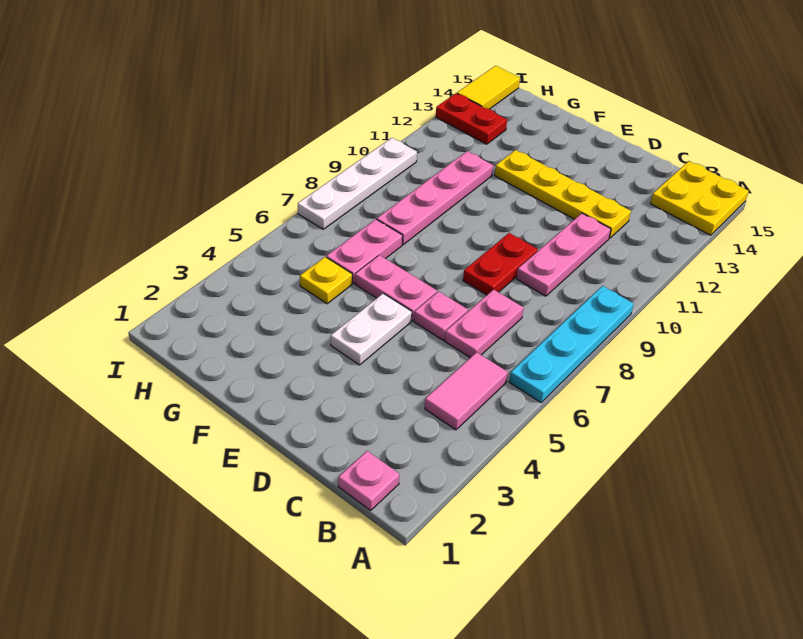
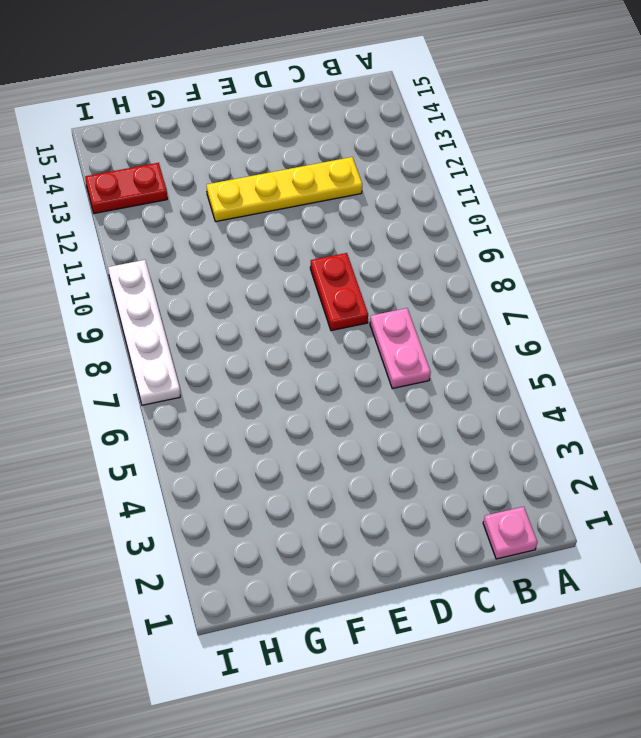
none -> cyan plate A6:A9 level 1
none -> yellow plate A14:B15 level 1
none -> pink tile B4:B5 level 1

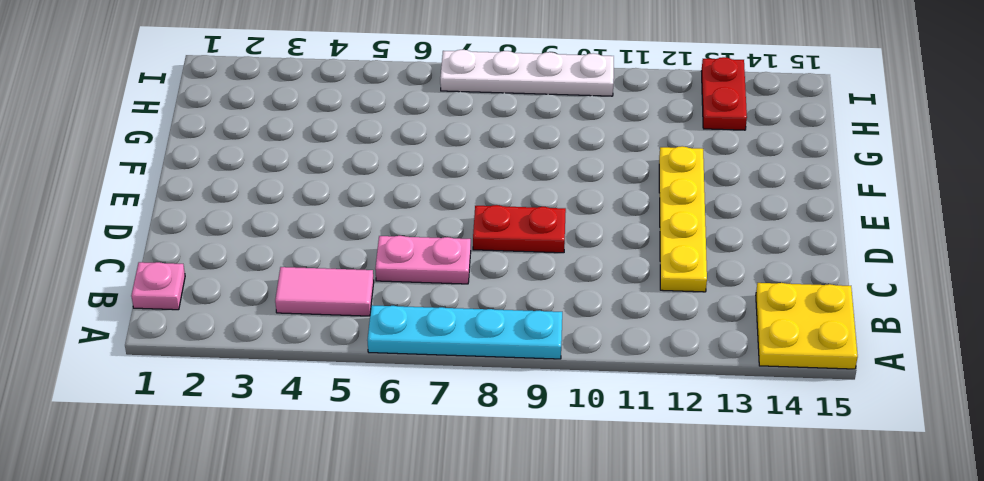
none -> pink plate C9:C11 level 1
none -> pink plate D6 level 1
none -> white plate E4:E5 level 1

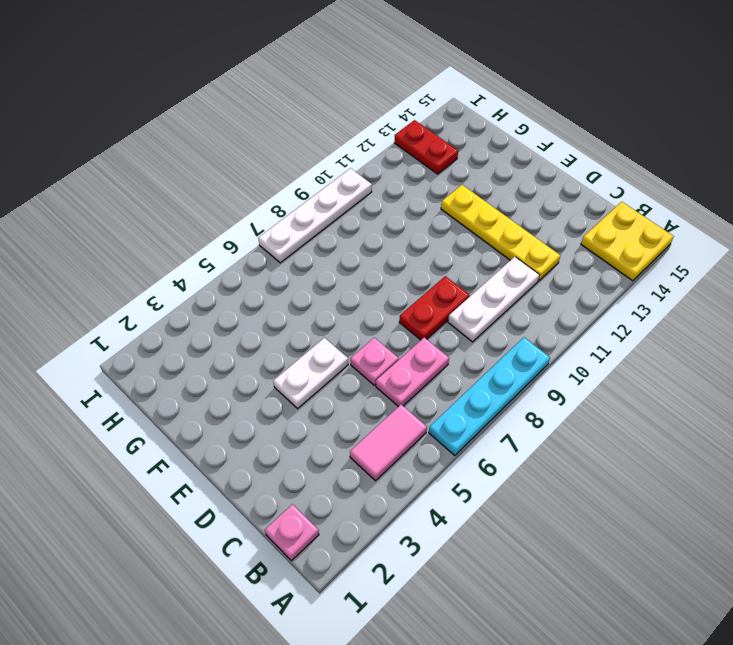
white plate C9:C11 level 1 -> pink plate C9:C11 level 1
none -> pink plate E6:F6 level 1
none -> yellow plate G5 level 1
none -> pink plate G6:G7 level 1

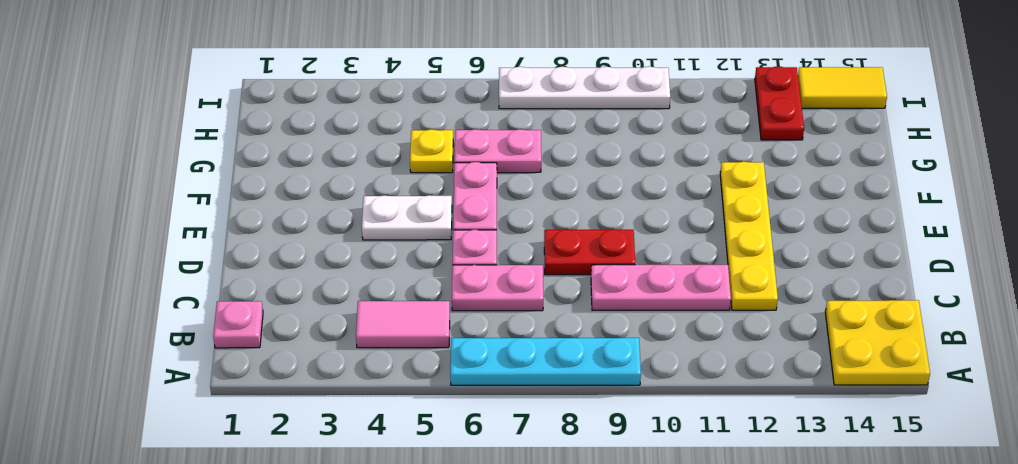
none -> pink plate G8:G11 level 1

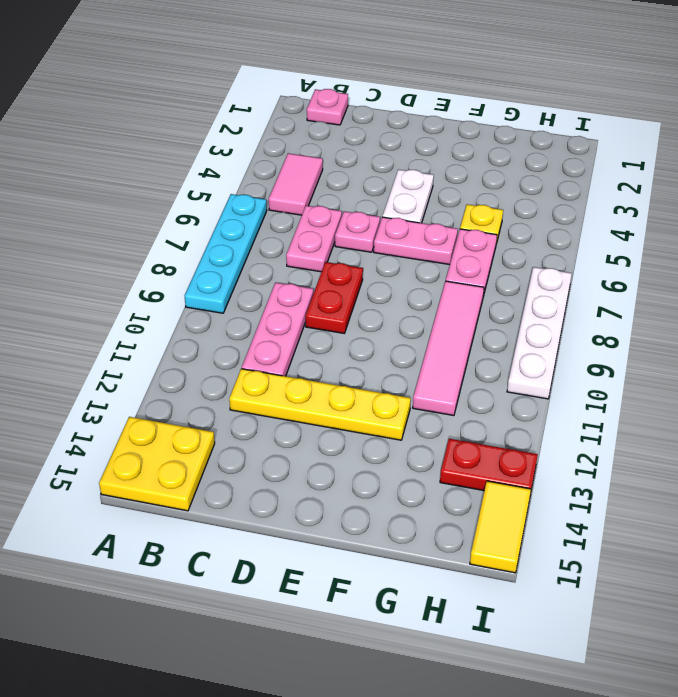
pink tile G8:G11 level 1 -> pink plate G8:G11 level 1

